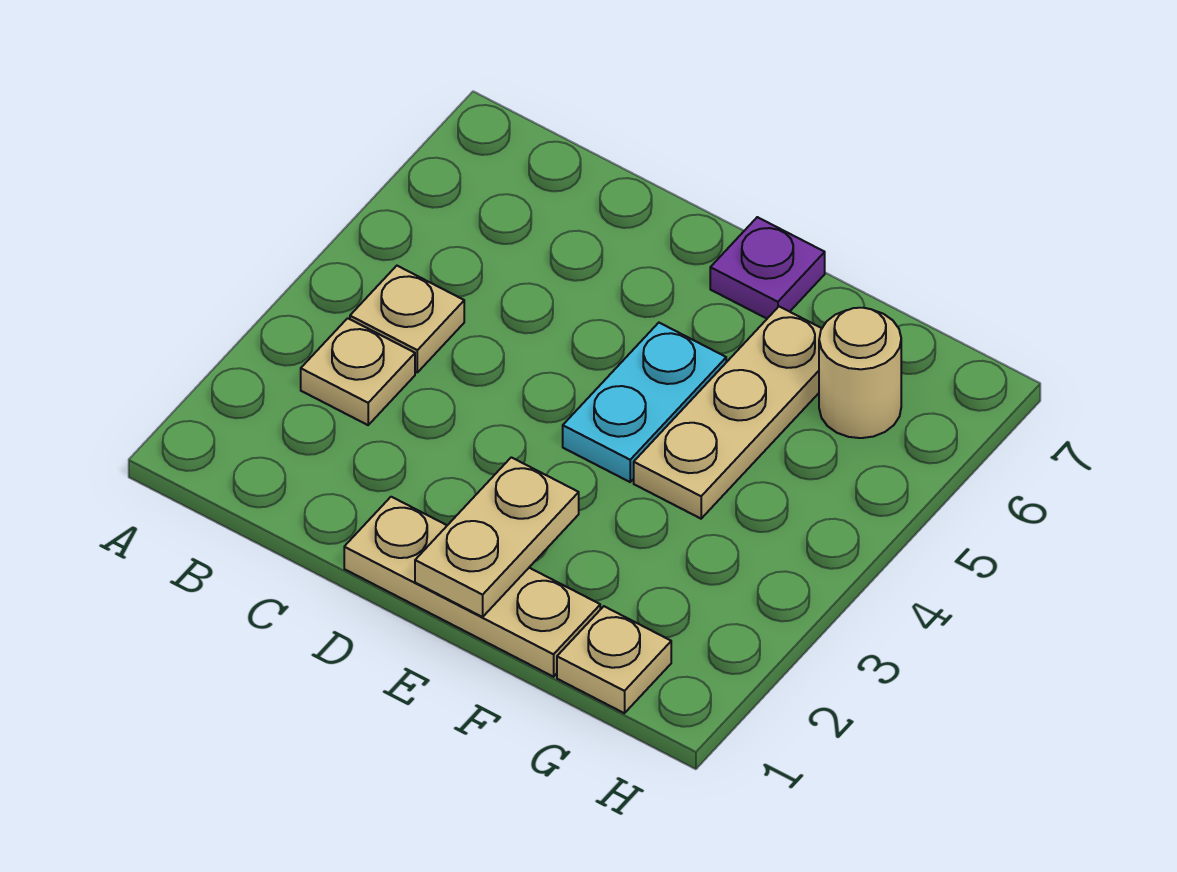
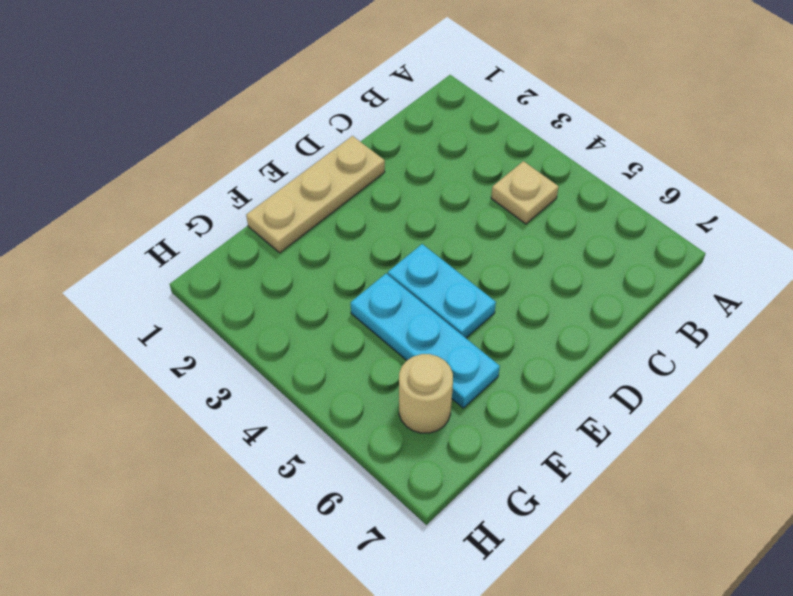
cyan plate F4:F6 level 1 -> tan plate F4:F6 level 1
none -> tan plate B3 level 1
none -> purple plate E7 level 1

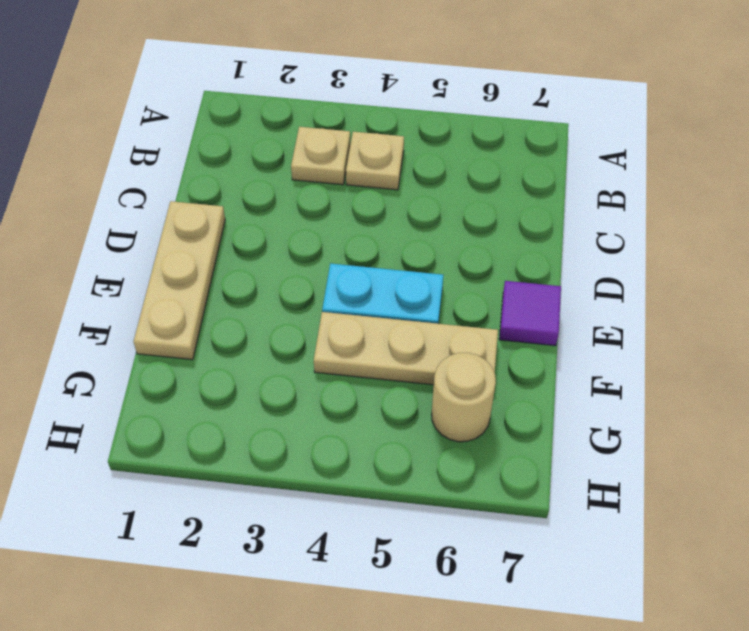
purple tile E7 level 1 -> purple plate E7 level 1
none -> tan plate G1 level 1
none -> tan plate E1:E2 level 2

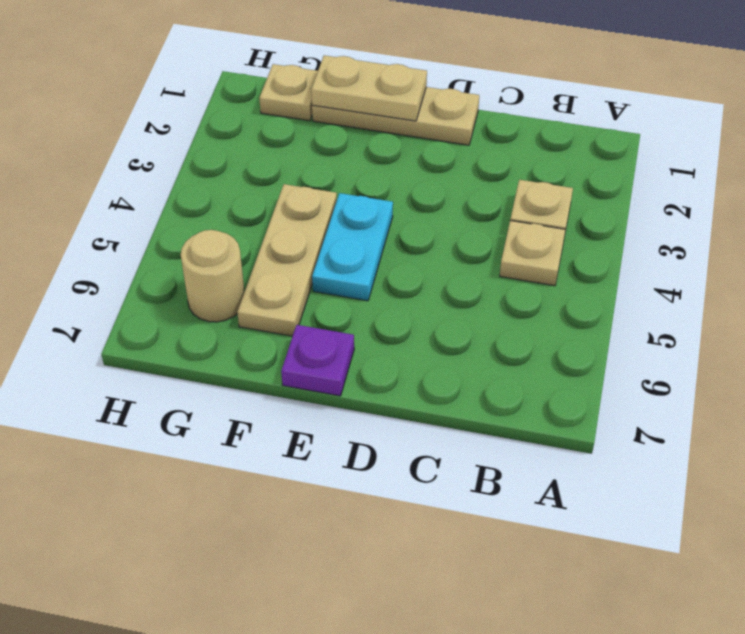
tan plate E1:F1 level 2 -> tan plate E1:E2 level 2

